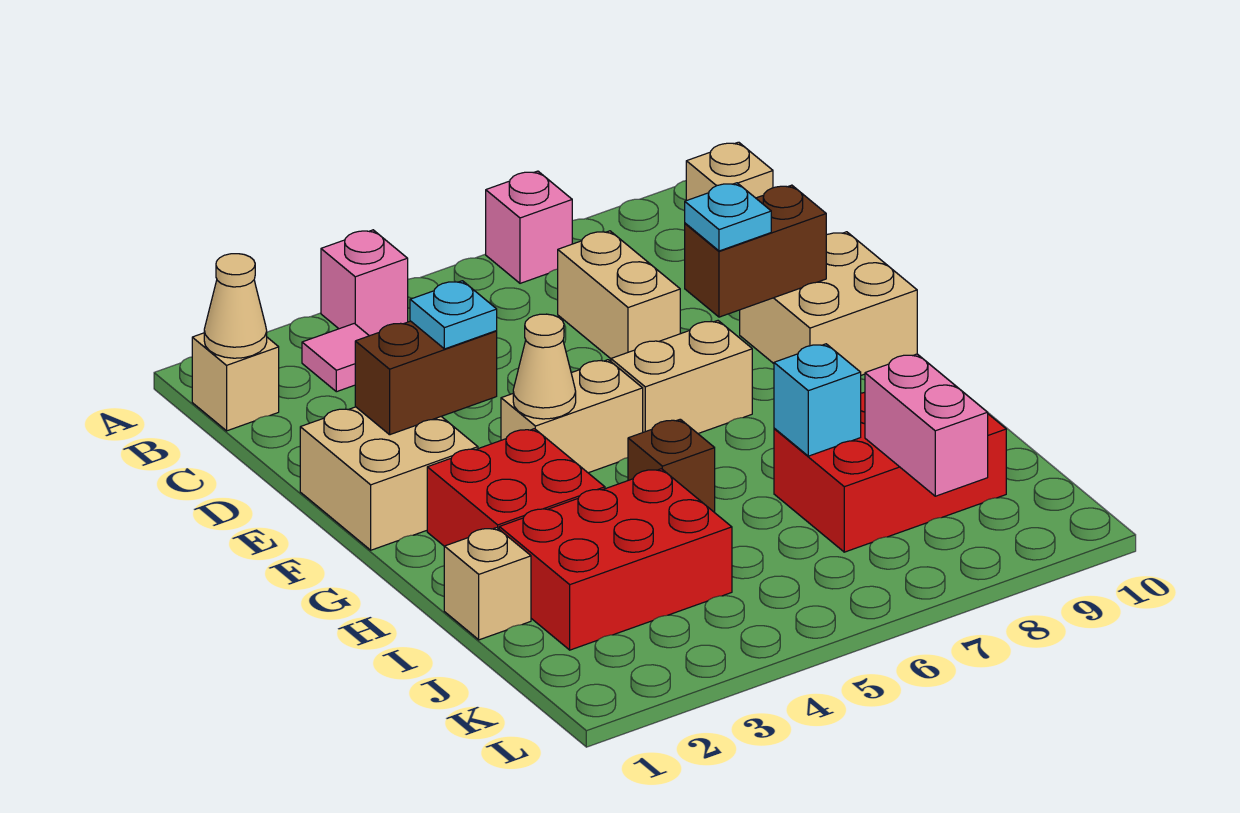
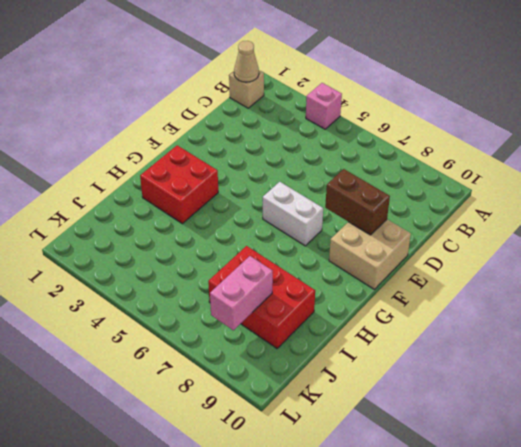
white brick F6:F7 level 1 -> tan brick F6:F7 level 1
none -> pink brick A7 level 1
none -> pink tile B3 level 1
none -> tan brick B10 level 1

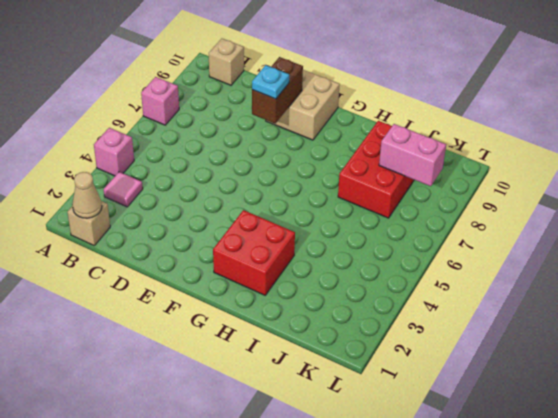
none -> tan brick C7:D7 level 1
none -> tan brick E1:F2 level 1
none -> tan brick F4:F5 level 1

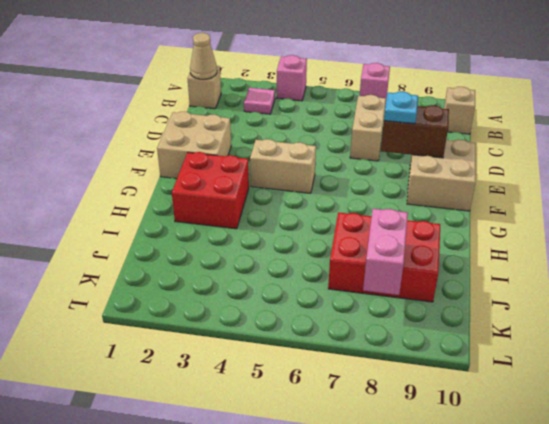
none -> tan brick F6:F7 level 1
none -> brown brick H5 level 1
none -> tan brick I1 level 1

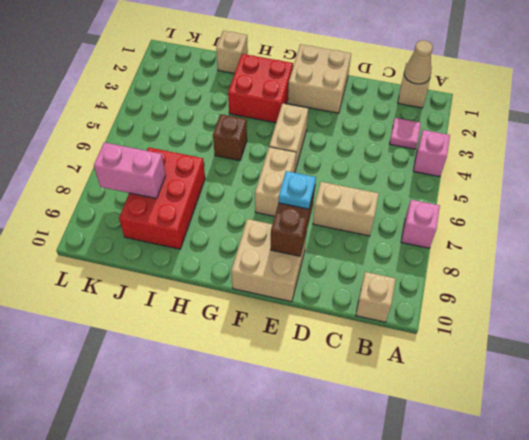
none -> red brick I2:J4 level 1
none -> brown brick E2:E3 level 2
none -> tan cone F4 level 2

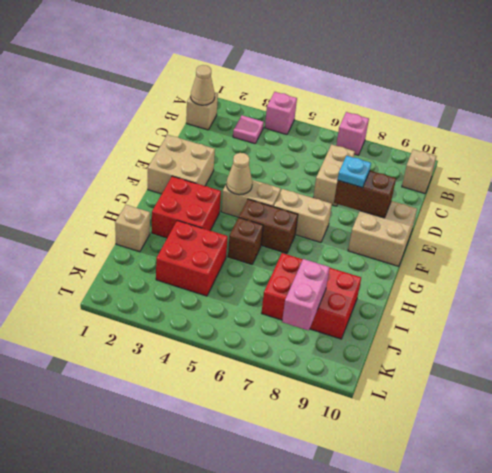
brown brick G5:G6 level 1 -> brown brick E2:E3 level 2
red brick I3:J4 level 1 -> red brick I2:J4 level 1
none -> cyan brick I7 level 2
none -> cyan plate E3 level 3

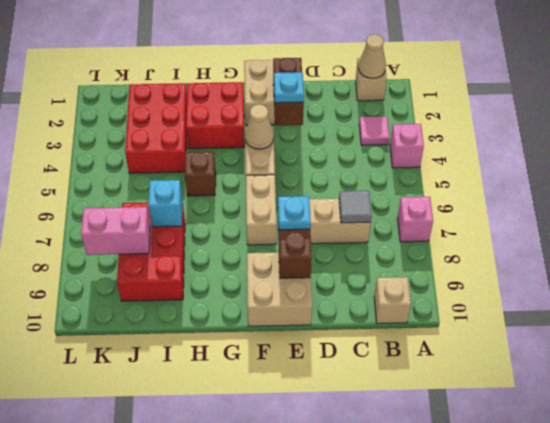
grey tile C7 level 2 -> none
none -> tan brick I1 level 1

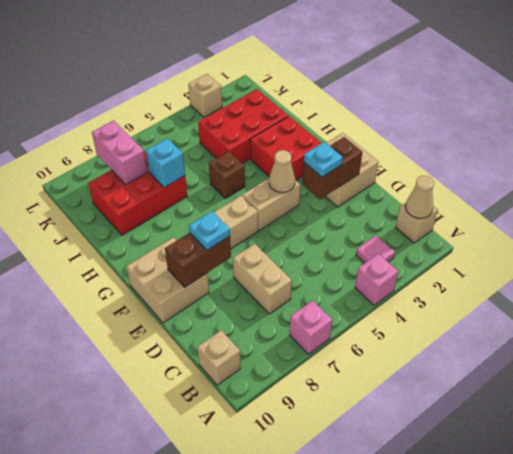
tan brick L3 level 1 -> tan brick I1 level 1

